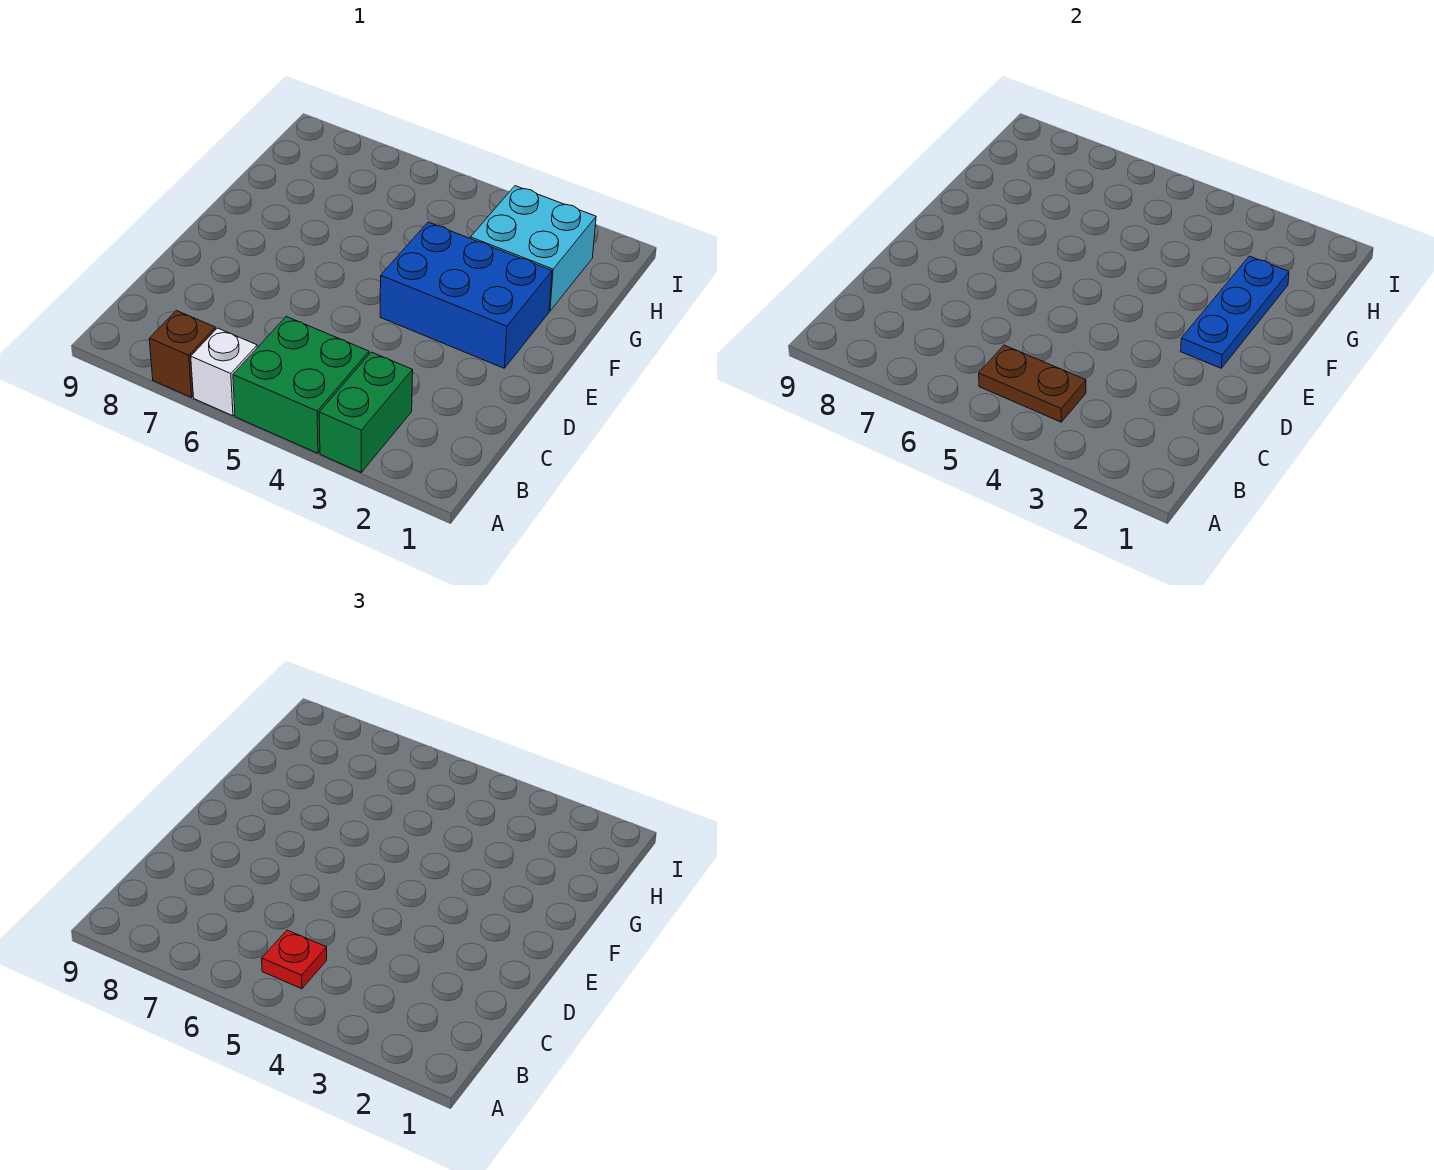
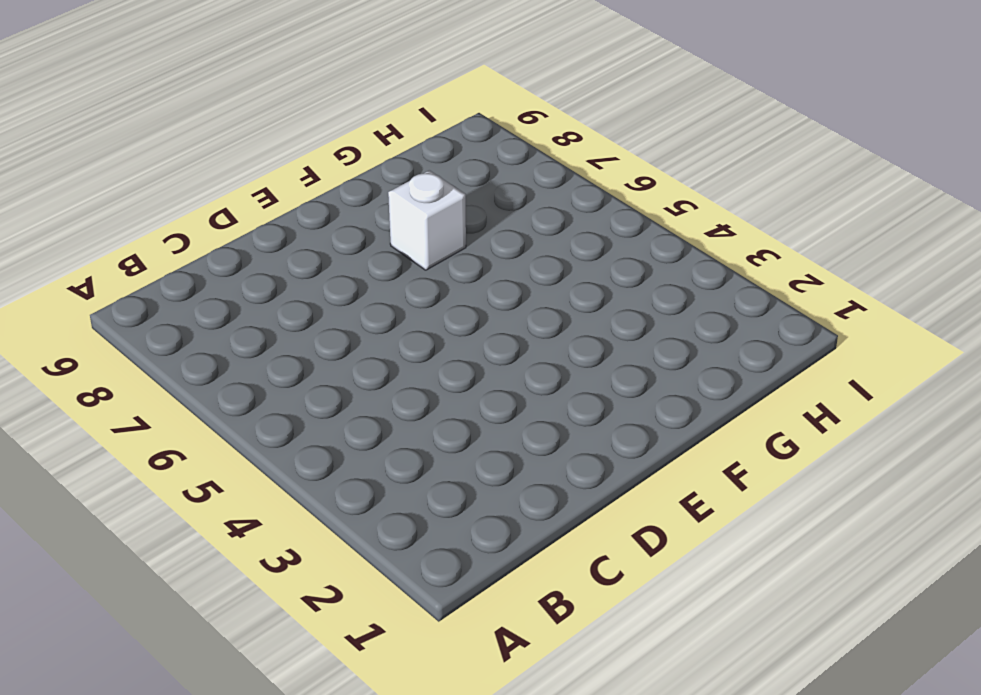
white brick F7 level 1 -> white brick A6 level 1
none -> green brick A3:B3 level 1
none -> green brick A4:B5 level 1

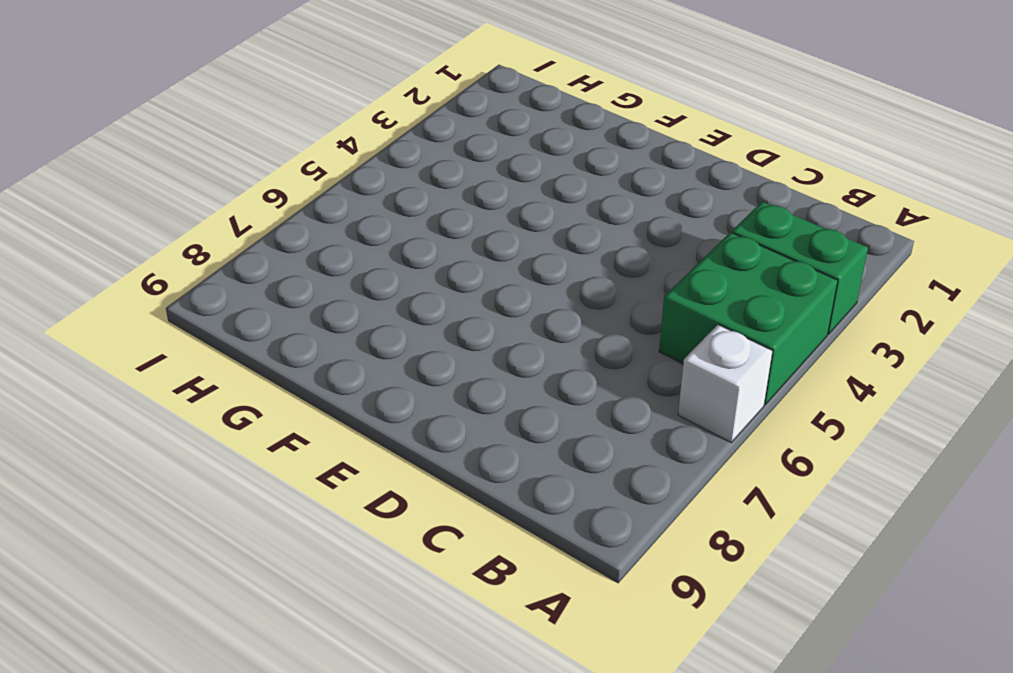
none -> brown brick A7 level 1
none -> blue brick E2:F4 level 1

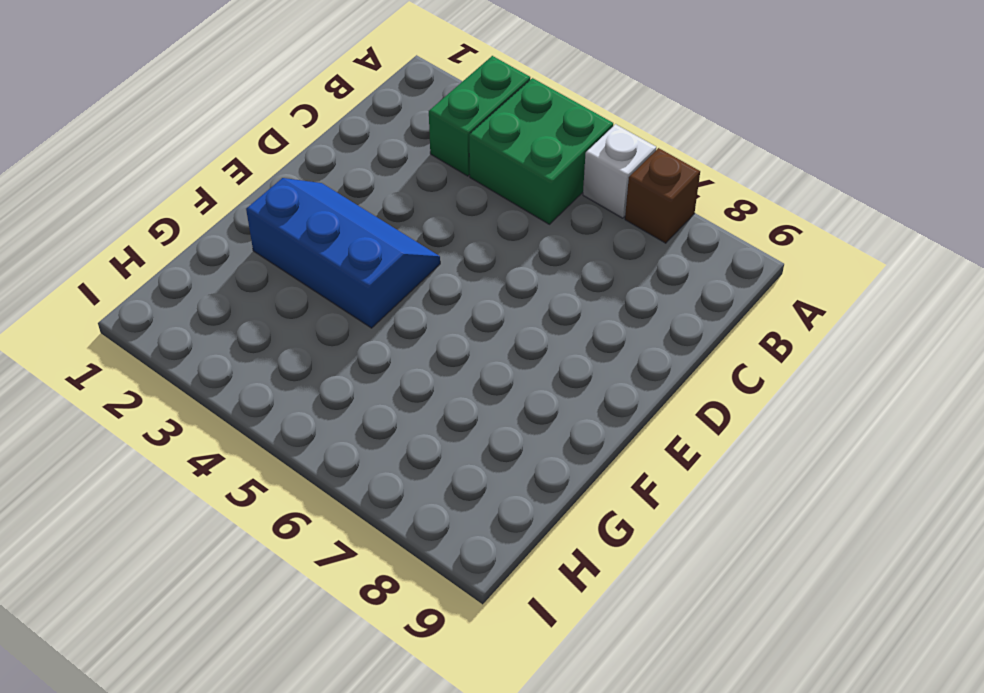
blue slope E2:F4 level 1 top F -> blue brick E2:F4 level 1
none -> cyan brick G2:H3 level 1
none -> brown plate B4:B5 level 2

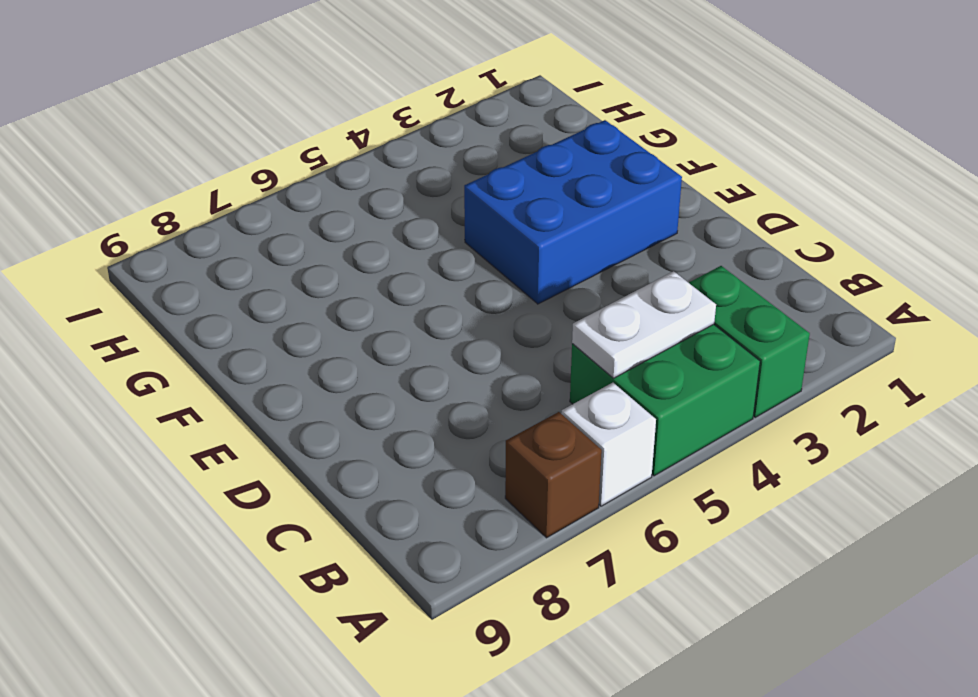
white plate B4:B5 level 2 -> brown plate B4:B5 level 2
none -> cyan brick G2:H3 level 1
none -> blue plate E2:G2 level 2

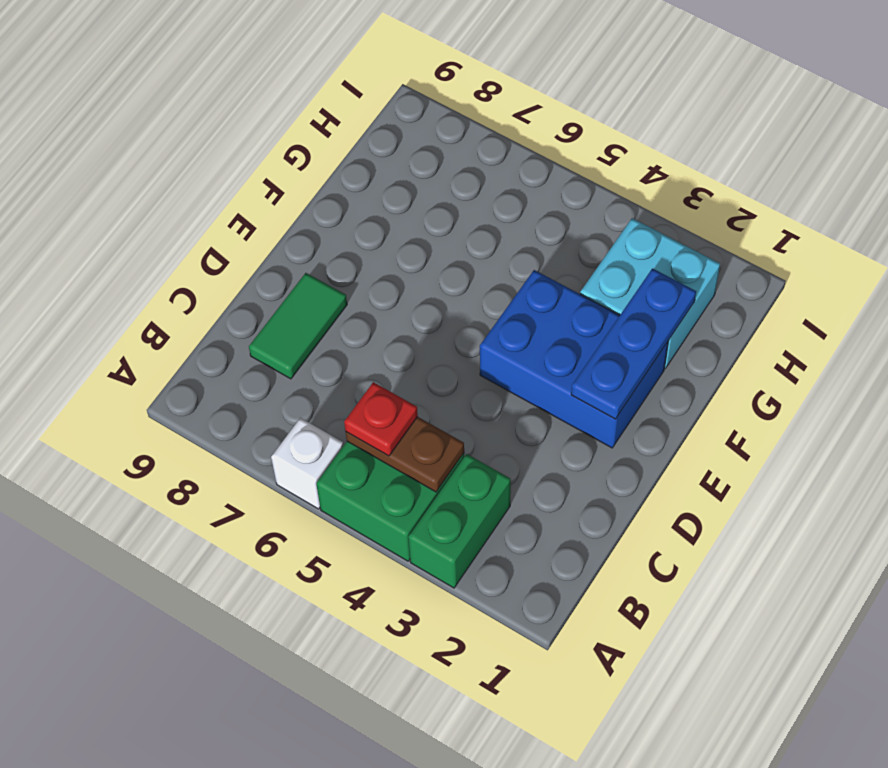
green tile C8:D8 level 1 -> none
none -> brown brick A7 level 1

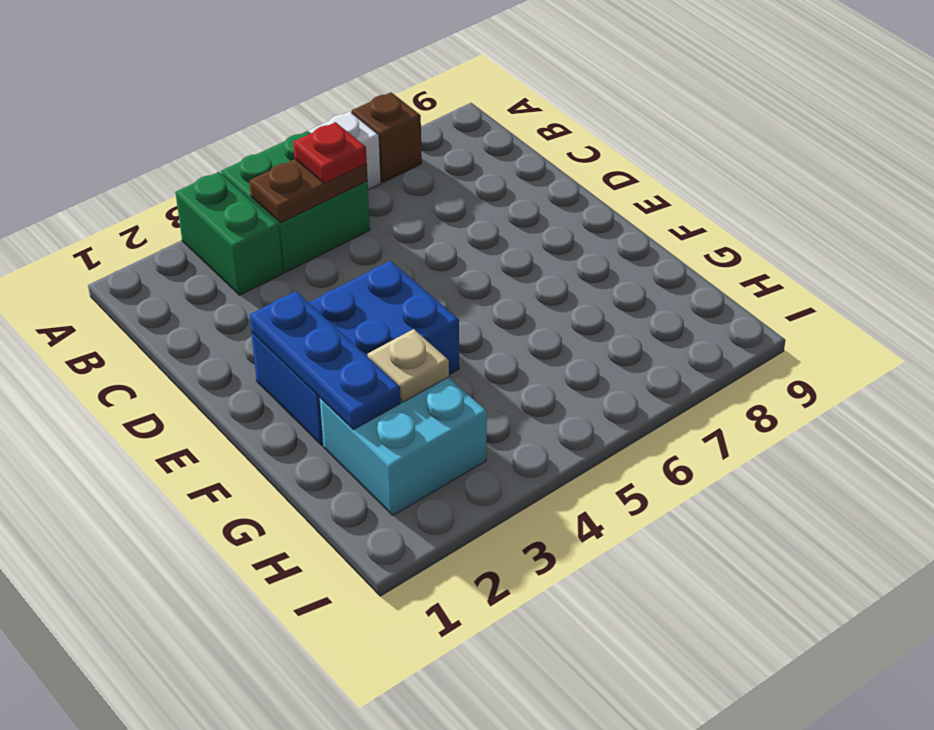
tan plate G3 level 2 -> none

